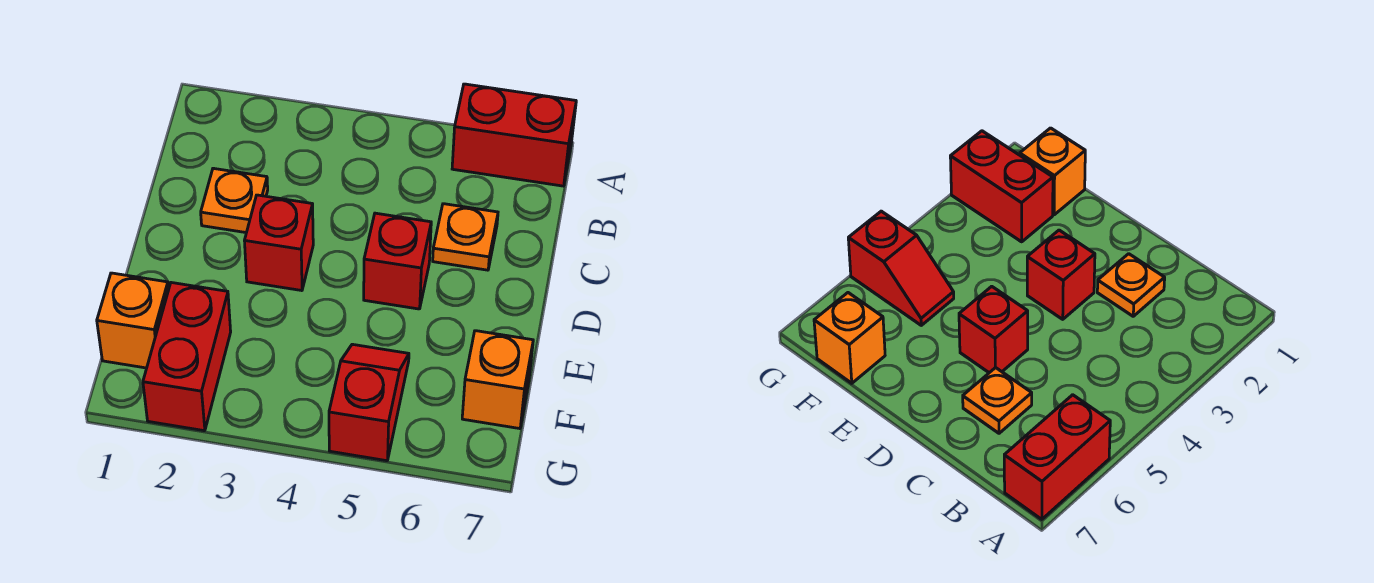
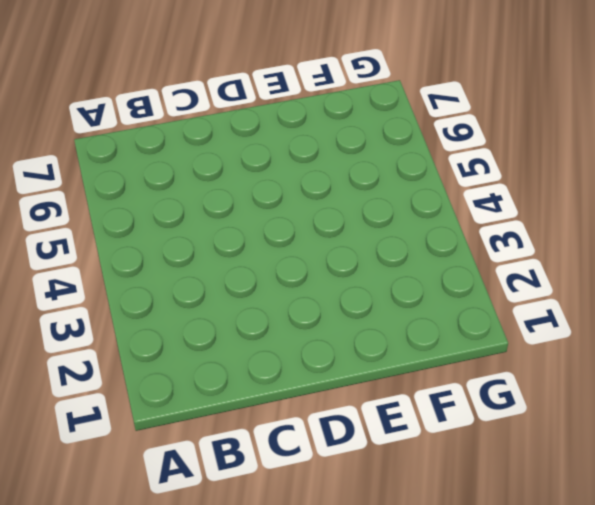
none -> red brick A6:A7 level 1
none -> orange plate C2 level 1

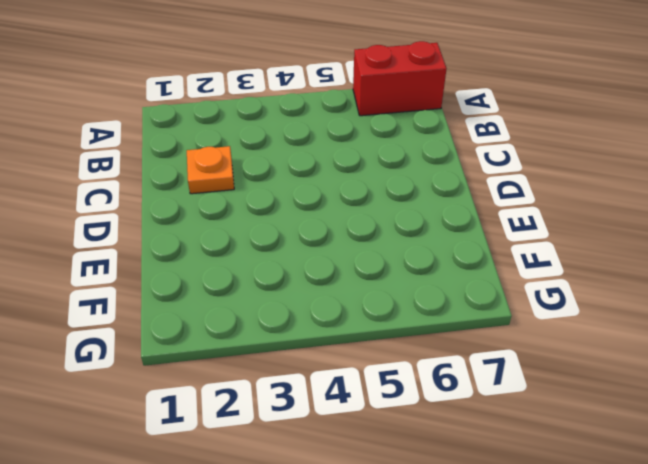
none -> orange plate C6 level 1
none -> red brick D3 level 1

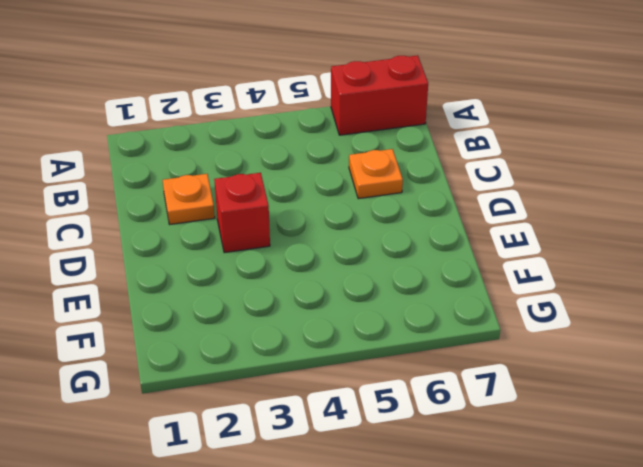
none -> red brick D5 level 1
none -> orange brick F1 level 1

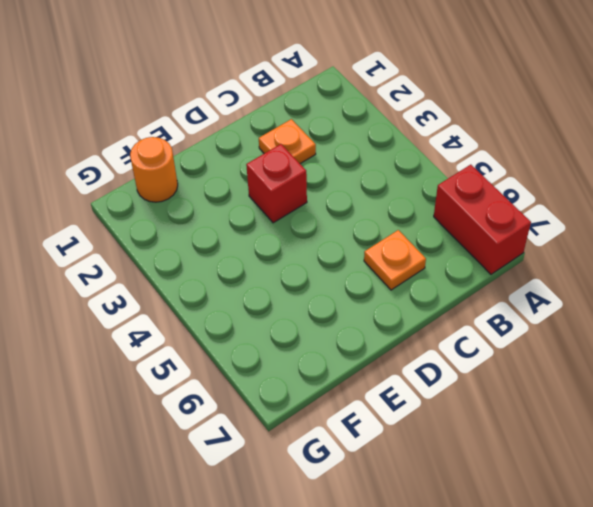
orange round brick F1 level 1 -> orange brick F1 level 1
none -> red brick D5 level 1
none -> red brick F2:G2 level 1

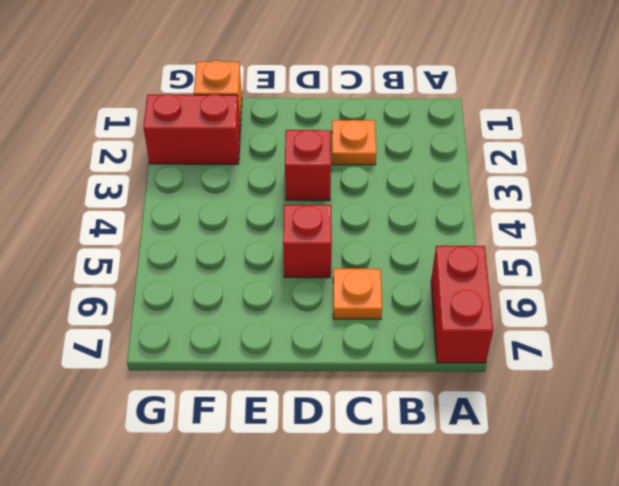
none -> red slope F5:G5 level 1 top G
none -> orange brick F7 level 1

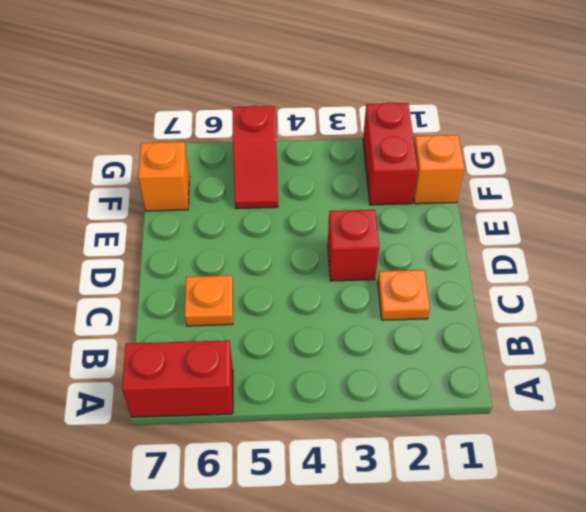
none -> red brick D5 level 1

